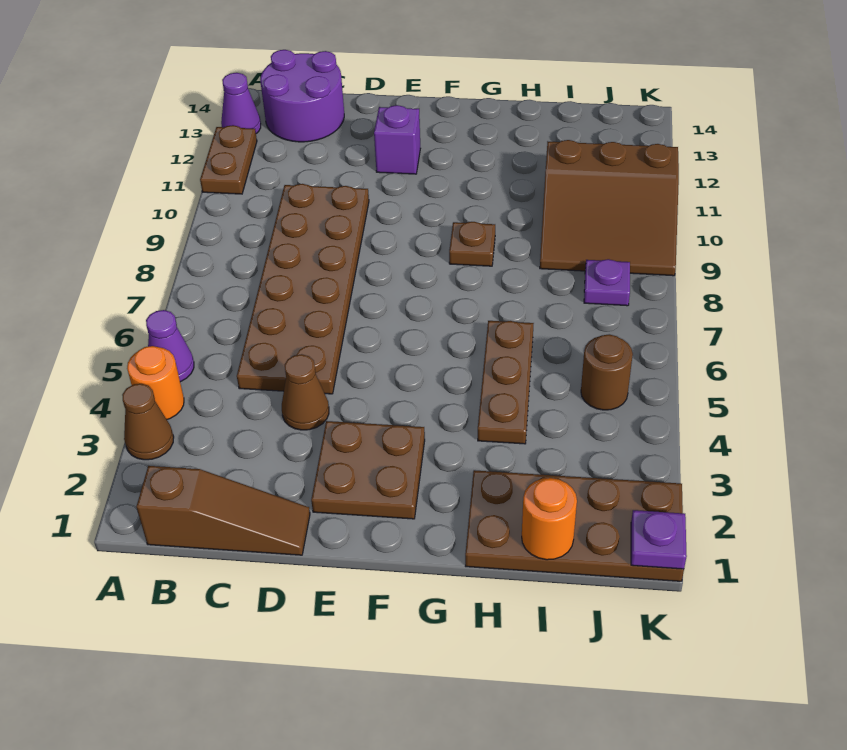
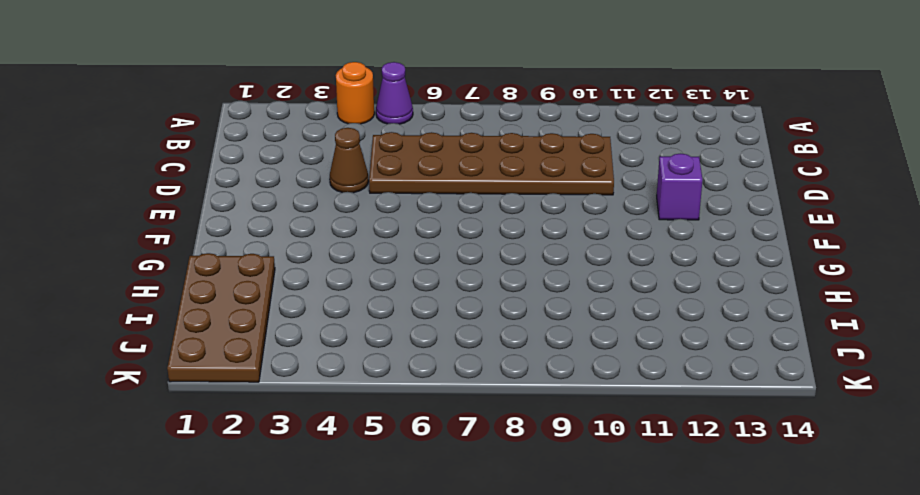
none -> brown cone A3 level 1
none -> brown plate A11:A12 level 1
none -> purple cone A13 level 1

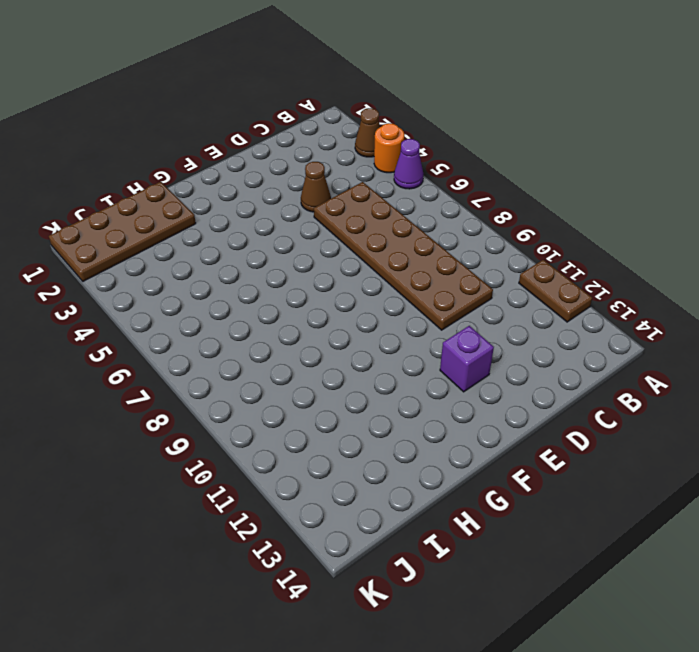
none -> purple cone A13 level 1
none -> brown slope B1:D1 level 1 top B
none -> purple round brick B13:C14 level 1

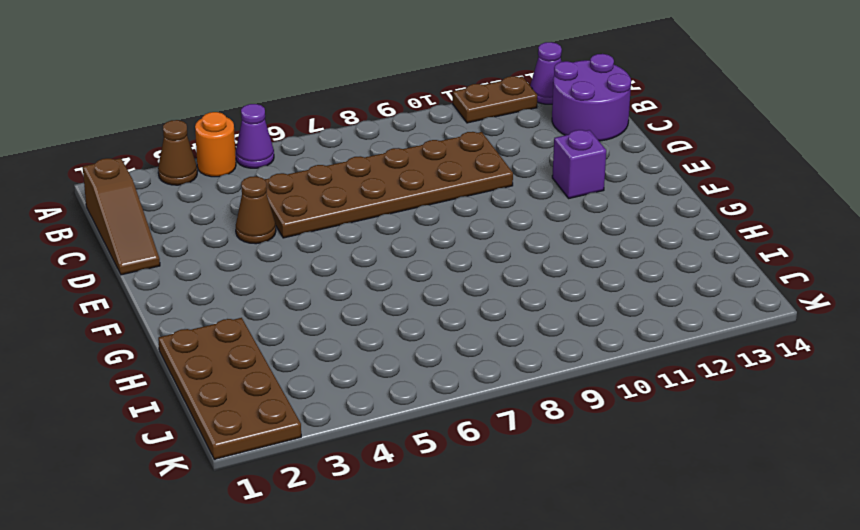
none -> brown plate E2:F3 level 1
none -> brown plate G9 level 1
none -> brown plate H4:H6 level 1

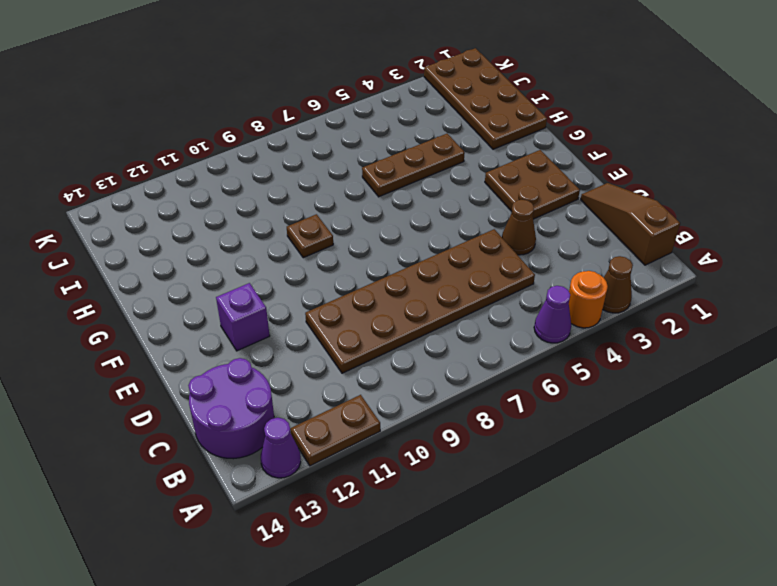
none -> brown slope I9:K11 level 1 top 11
none -> brown round brick J5 level 1
none -> purple plate J8 level 1

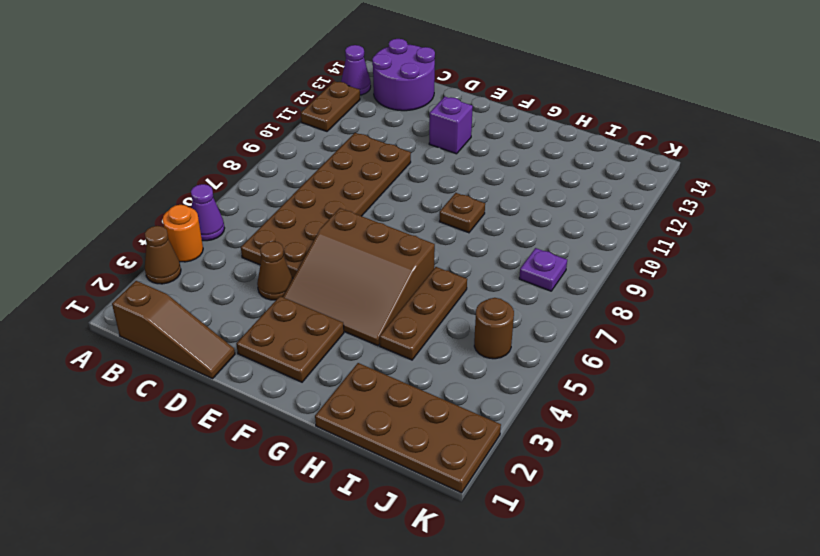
brown slope E4:G6 level 1 top 6 -> brown slope I9:K11 level 1 top 11
none -> orange round brick I1 level 2
none -> purple plate K1 level 2

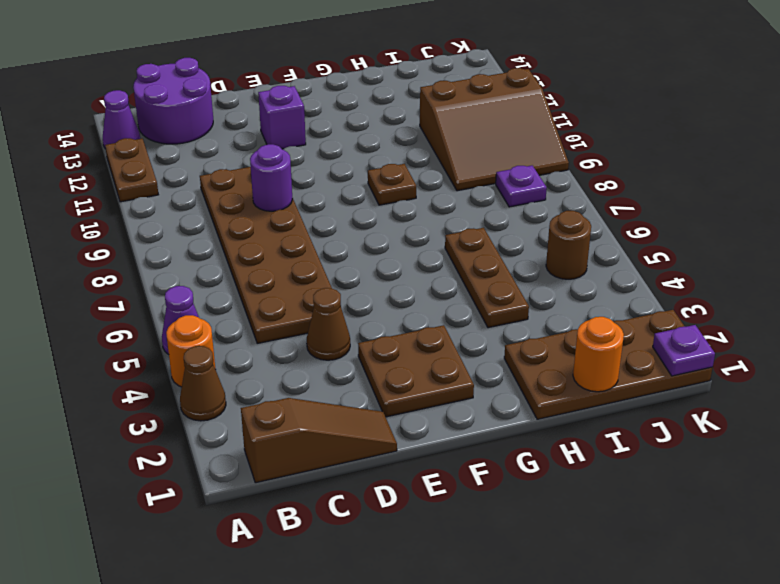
purple round brick D9 level 2 -> none

